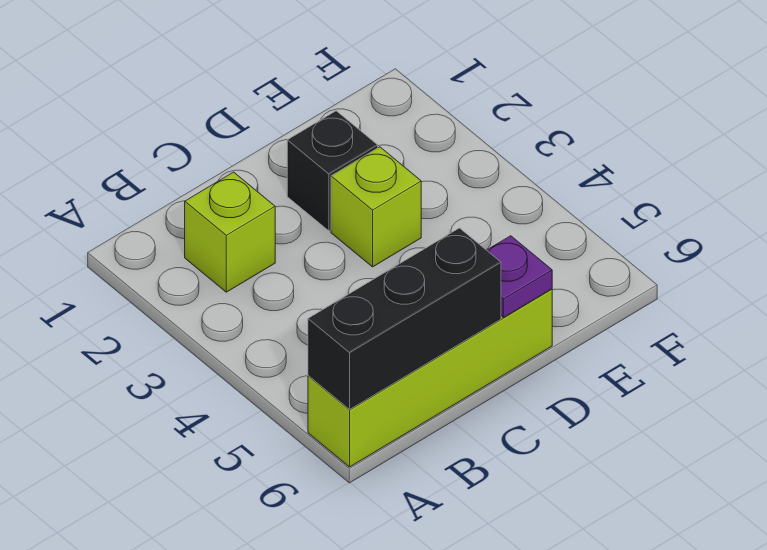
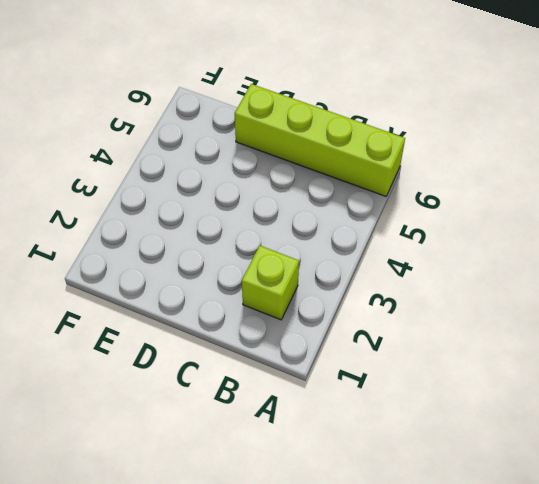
none -> black brick D2 level 1
none -> lime brick D3 level 1

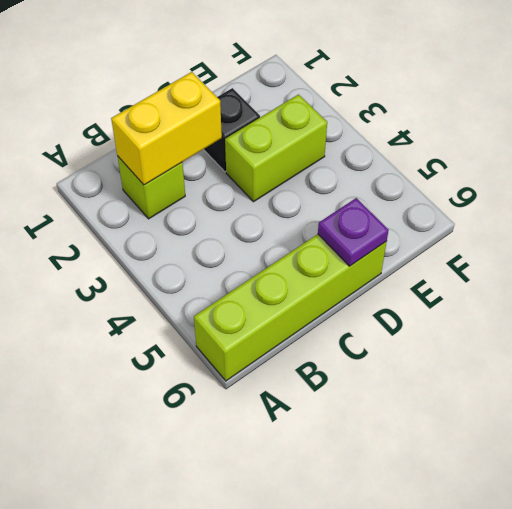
yellow brick B2:C2 level 2 -> none
lime brick D3:E3 level 1 -> lime brick D3 level 1
none -> black brick A6:C6 level 2

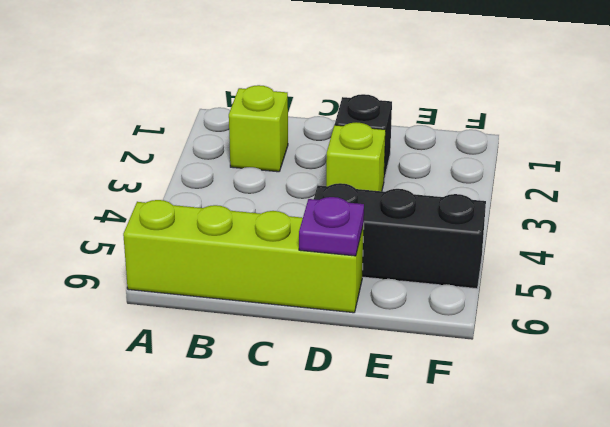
black brick D5:F5 level 1 -> black brick A6:C6 level 2

